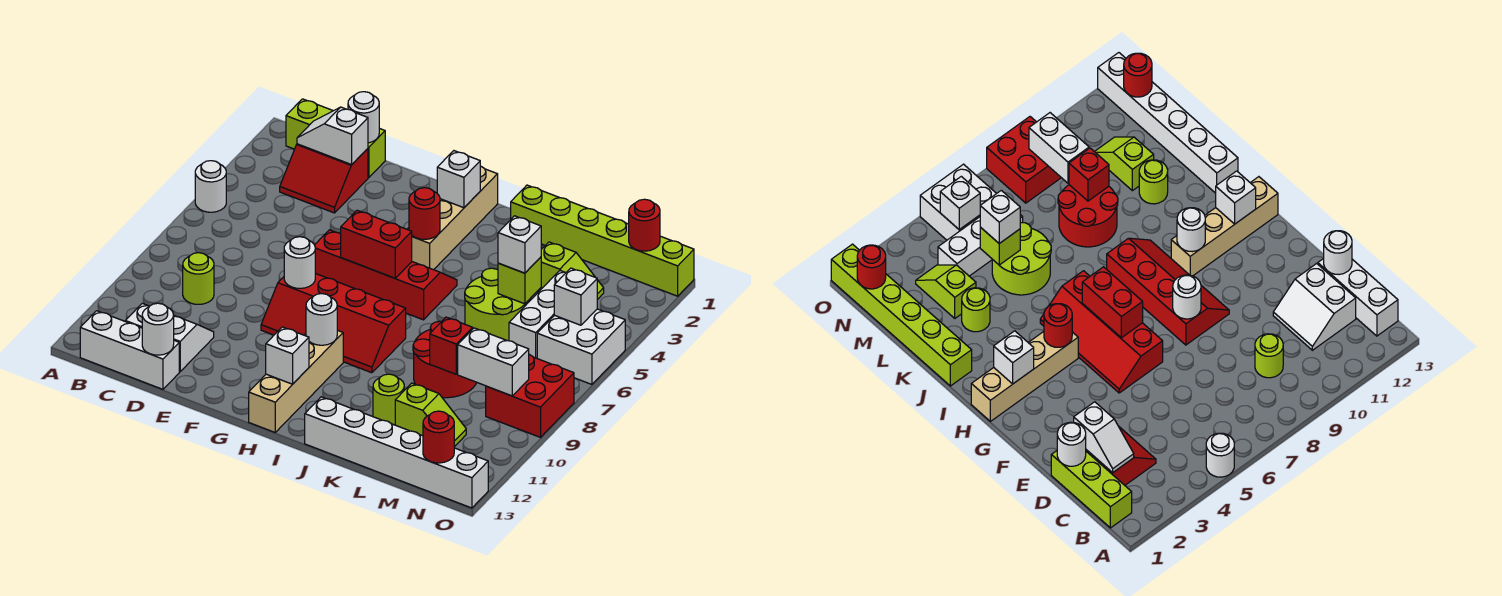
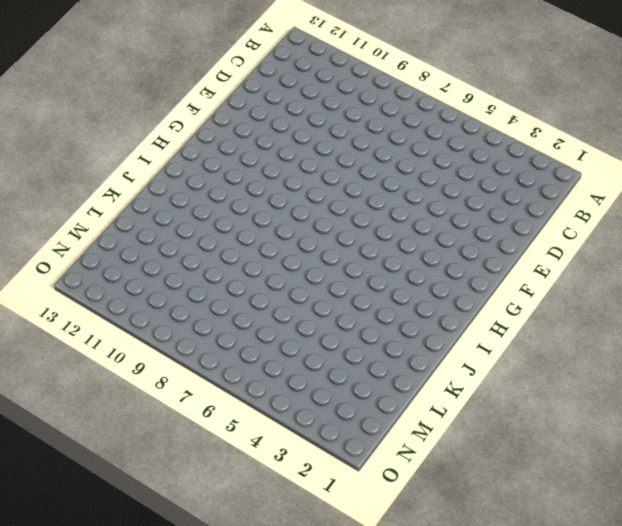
none -> white round brick A5 level 1
none -> lime brick B1:D1 level 1
none -> white brick B13:D13 level 1
none -> red slope C2:D3 level 1 top 2

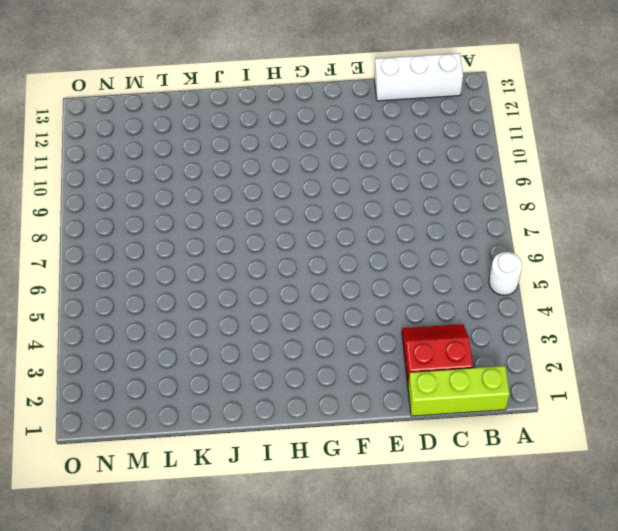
none -> lime round brick C9 level 1
none -> white slope C11:D12 level 1 top 12
none -> red slope F5:I6 level 1 top 6
none -> red slope F8:I9 level 1 top 8

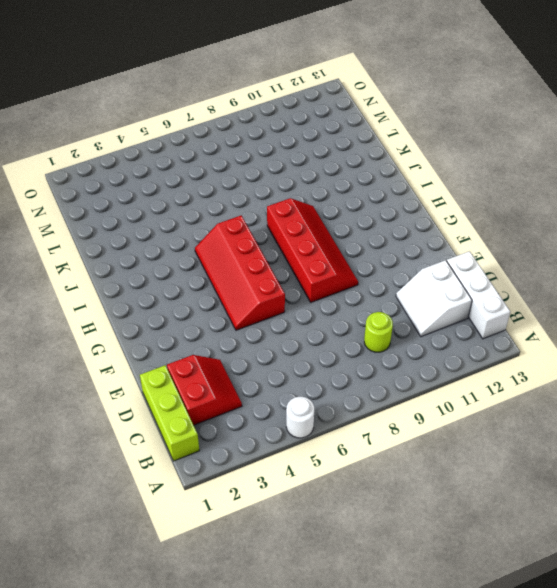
none -> tan brick H1:H4 level 1
none -> tan brick H10:H13 level 1
none -> lime brick J1:O1 level 1
none -> white brick J13:O13 level 1

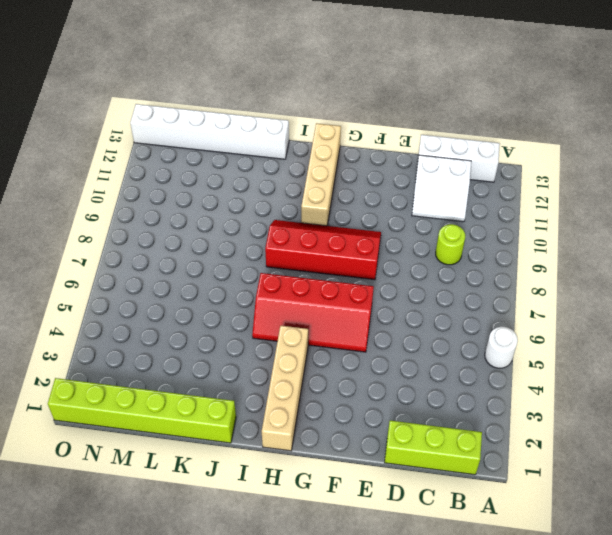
none -> red slope C2:D3 level 1 top 2
none -> lime round brick K3 level 1
none -> lime round brick K5:L6 level 1
none -> red round brick K8:L9 level 1

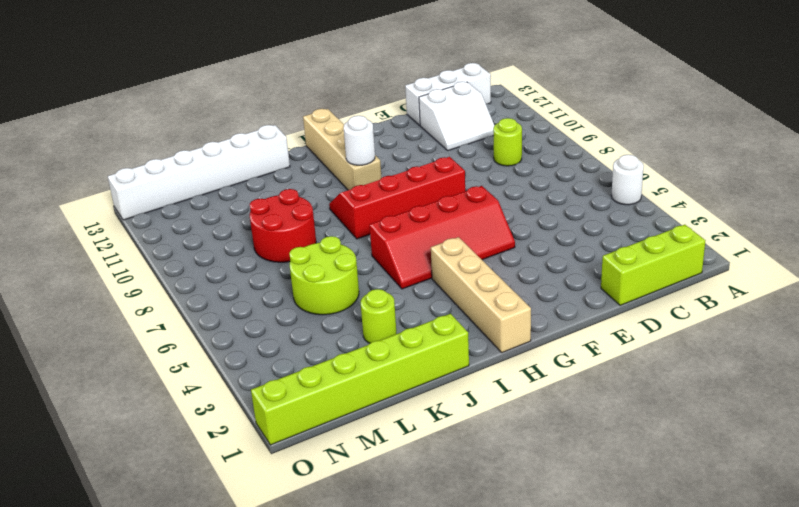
none -> red slope C2:D3 level 1 top 2
none -> lime round brick K11 level 1
none -> lime slope L3:M3 level 1 top L
none -> lime slope L11:M11 level 1 top L

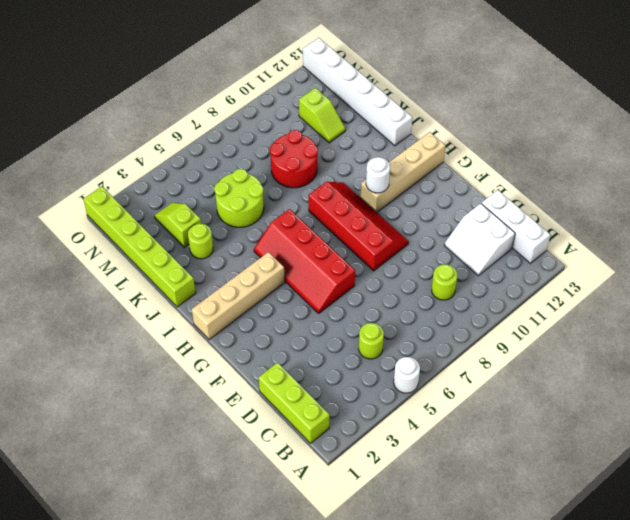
lime round brick C5 level 1 -> lime round brick K11 level 1
lime slope L11:M11 level 1 top M -> lime slope L11:M11 level 1 top L
none -> red slope C2:D3 level 1 top 2
none -> white brick M4:M6 level 1
none -> white brick N5:O6 level 1
none -> red brick N8:O9 level 1

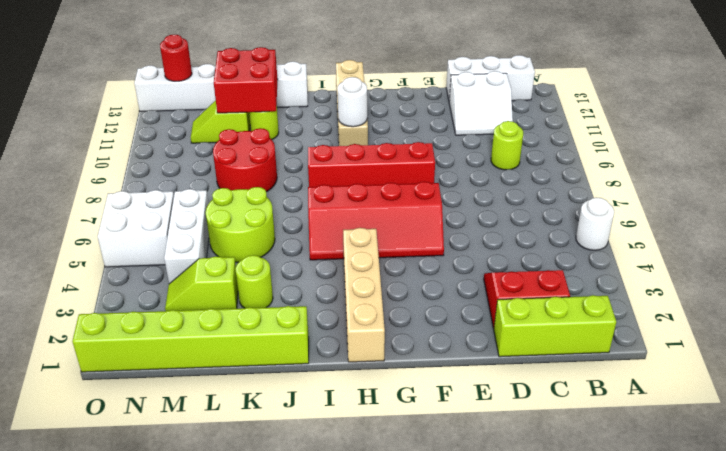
red brick K11:L12 level 2 -> red brick N8:O9 level 1
none -> white slope C2:D2 level 2 top D
none -> white round brick D1 level 2
none -> white round brick D13 level 2
none -> white round brick F8 level 2

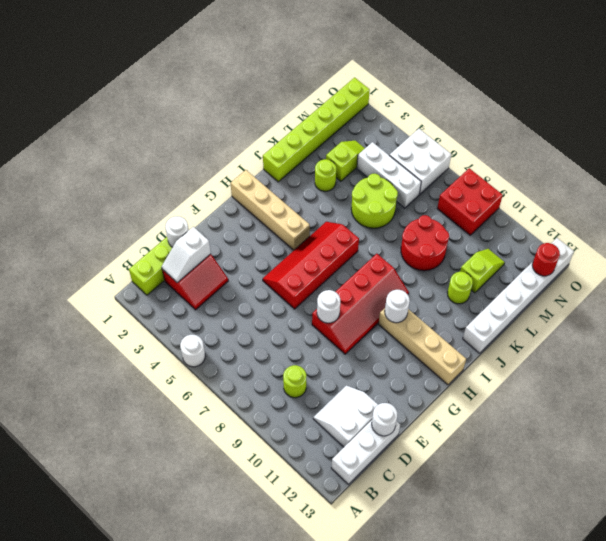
none -> red brick G6:H6 level 2
none -> white brick H2 level 2
none -> red round brick H4 level 2
none -> white brick H12 level 2

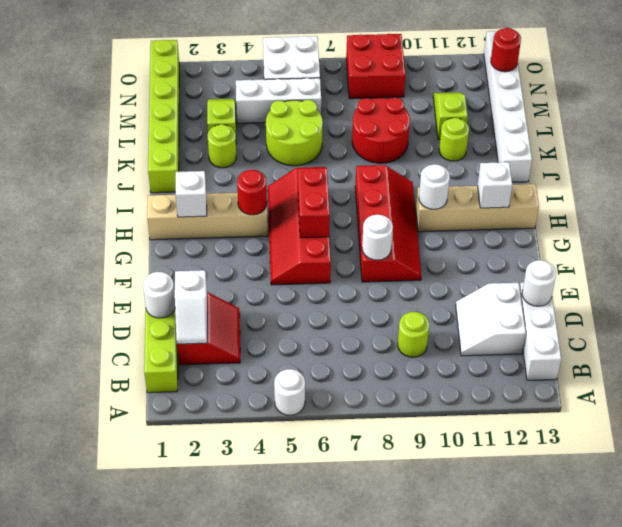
none -> lime brick L5 level 2
none -> red brick L9 level 2
none -> white brick M9:N9 level 2
none -> red round brick N1 level 2

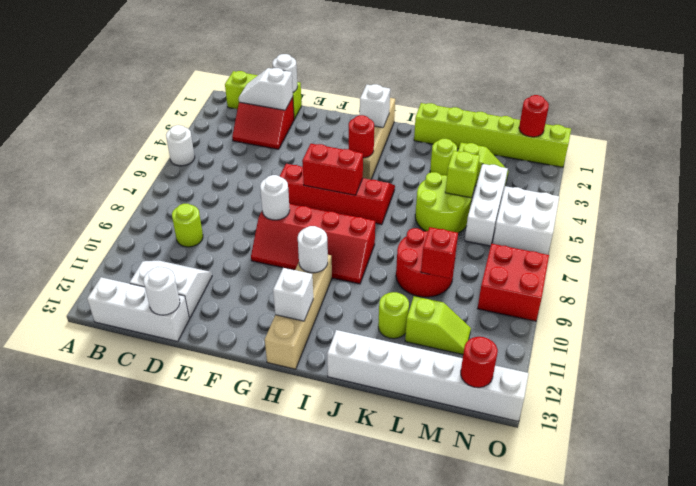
none -> white brick M9:N9 level 2
none -> white brick N5 level 2
none -> white brick L5 level 3

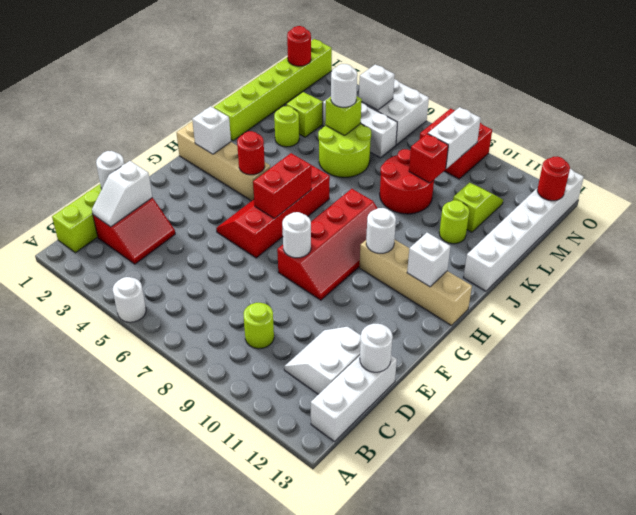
white round brick L5 level 3 -> white brick L5 level 3

